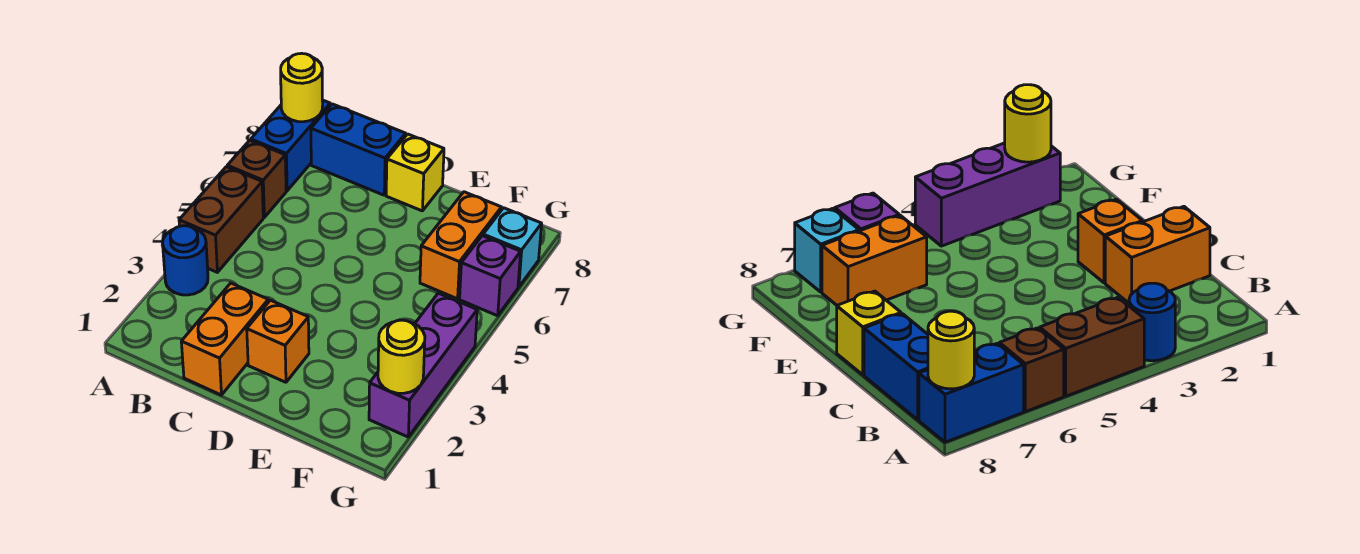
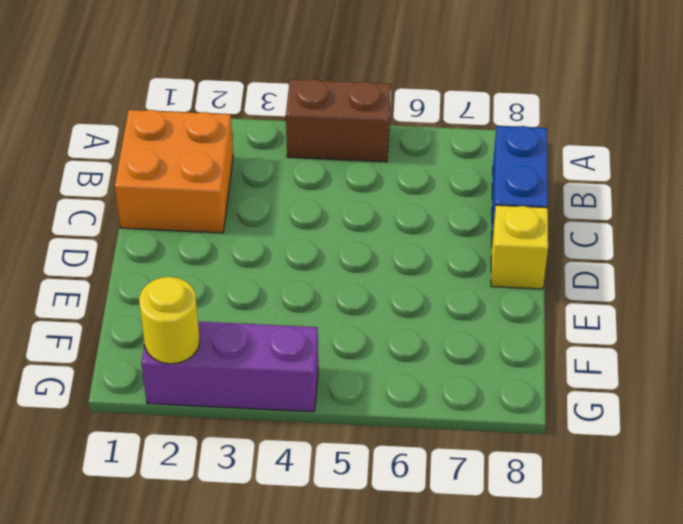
orange brick B1:C2 level 1 -> orange brick C1:C2 level 1
none -> blue round brick A3 level 1
none -> brown brick A6 level 1
none -> blue brick A7:A8 level 1

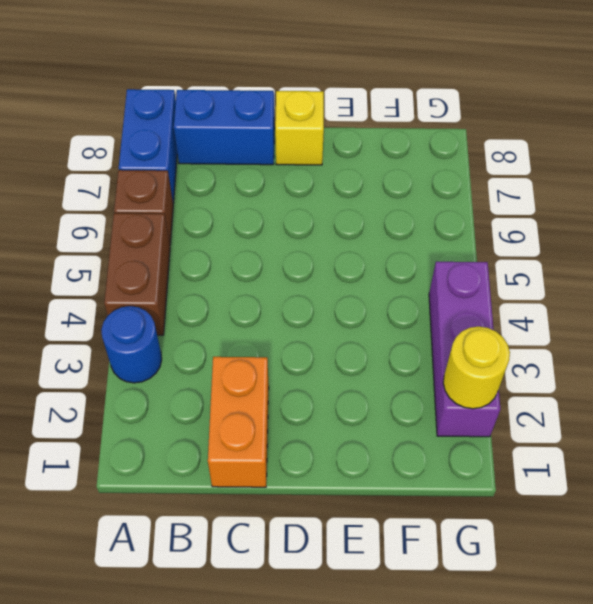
none -> orange brick D2 level 1
none -> orange brick F6:F7 level 1
none -> purple brick G6 level 1

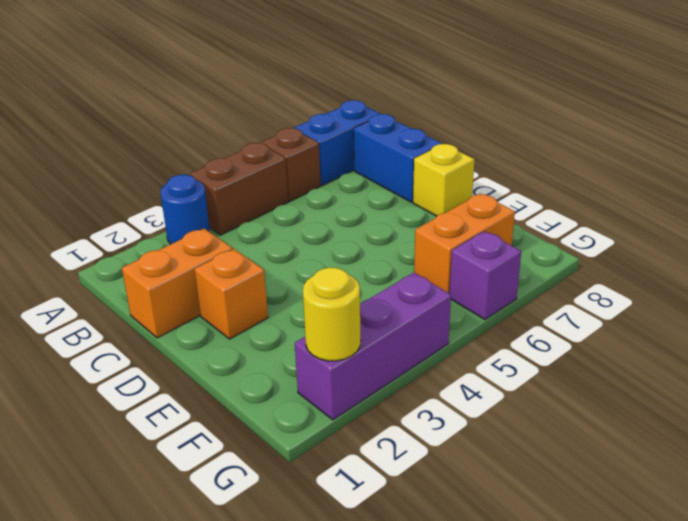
none -> cyan brick G7 level 1
none -> yellow round brick A8 level 2

